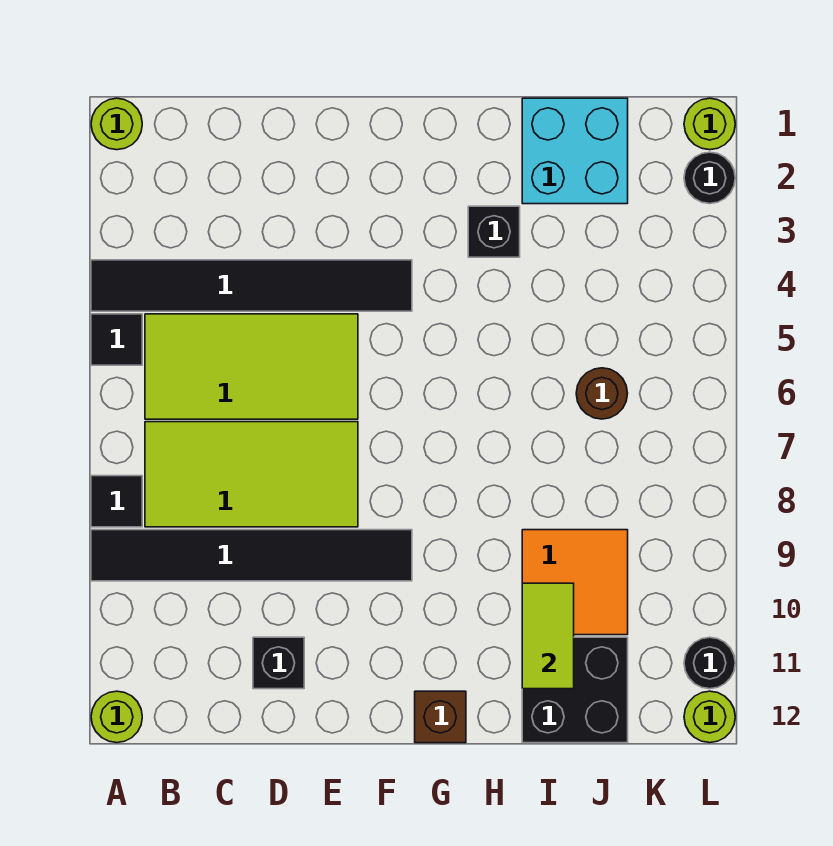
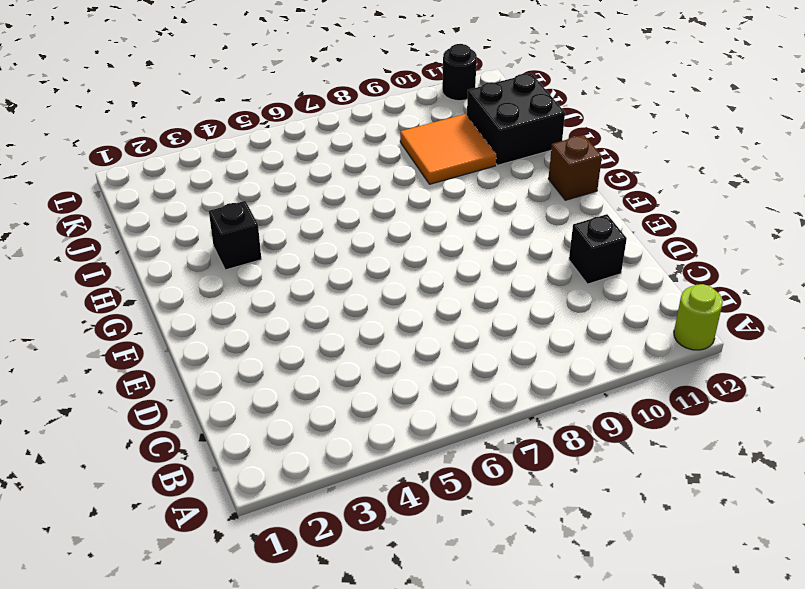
none -> lime round brick A1 level 1
none -> black tile A4:F4 level 1
none -> black tile A5 level 1

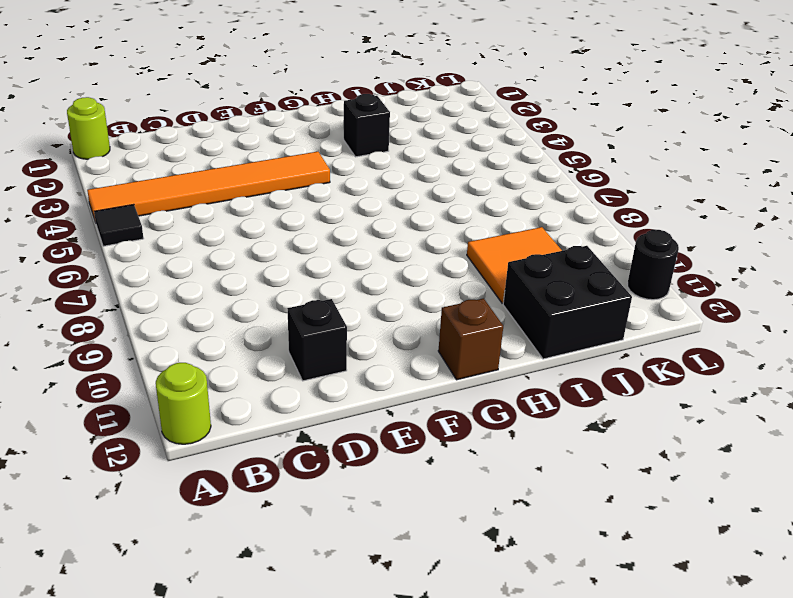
orange tile A4:F4 level 1 -> black tile A4:F4 level 1
none -> black tile A8 level 1
none -> black tile A9:F9 level 1
none -> lime tile B5:E6 level 1

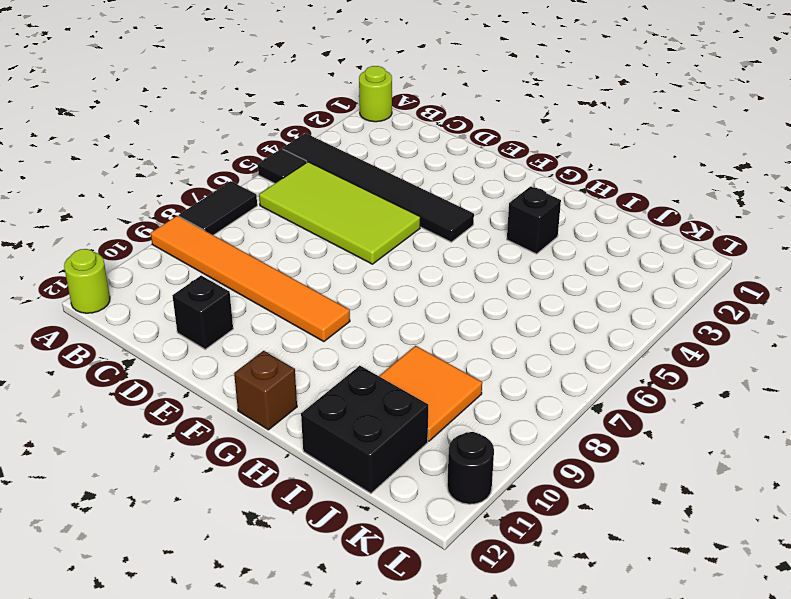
black tile A7:A8 level 1 -> black tile A8 level 1
orange tile A9:F9 level 1 -> black tile A9:F9 level 1
none -> lime tile B7:E8 level 1
none -> cyan brick I1:J2 level 1
none -> brown round brick J6 level 1

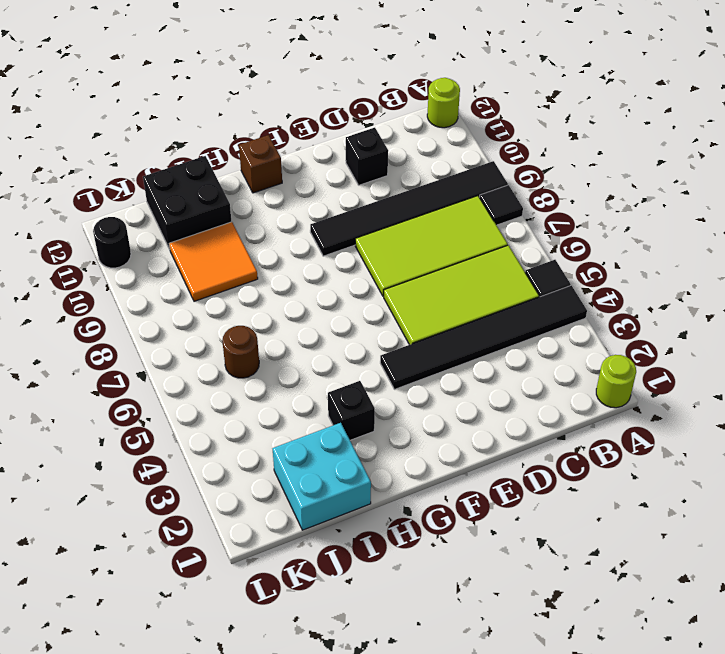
none -> lime round brick L1 level 1
none -> black round brick L2 level 1
none -> lime round brick L12 level 1

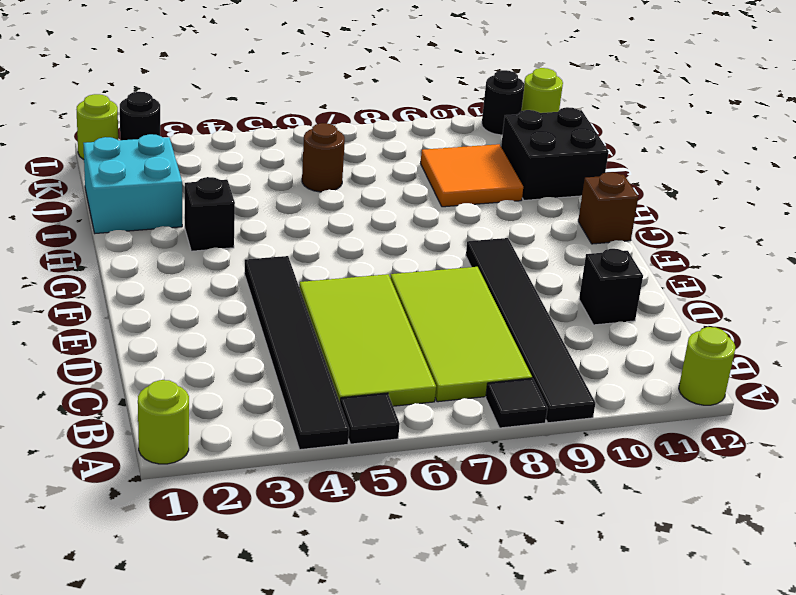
none -> lime tile I10:I11 level 2

